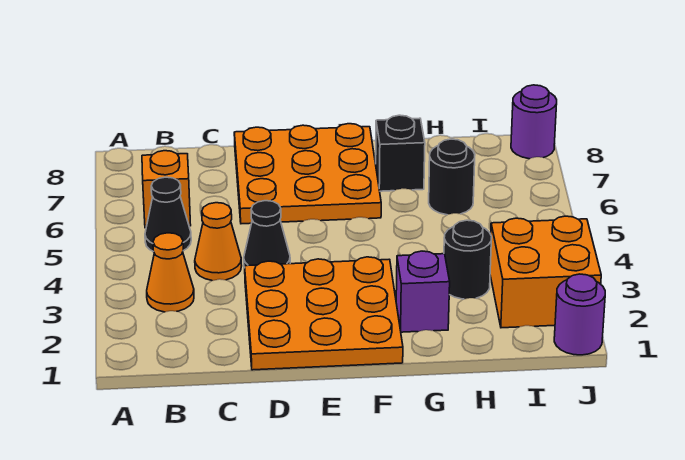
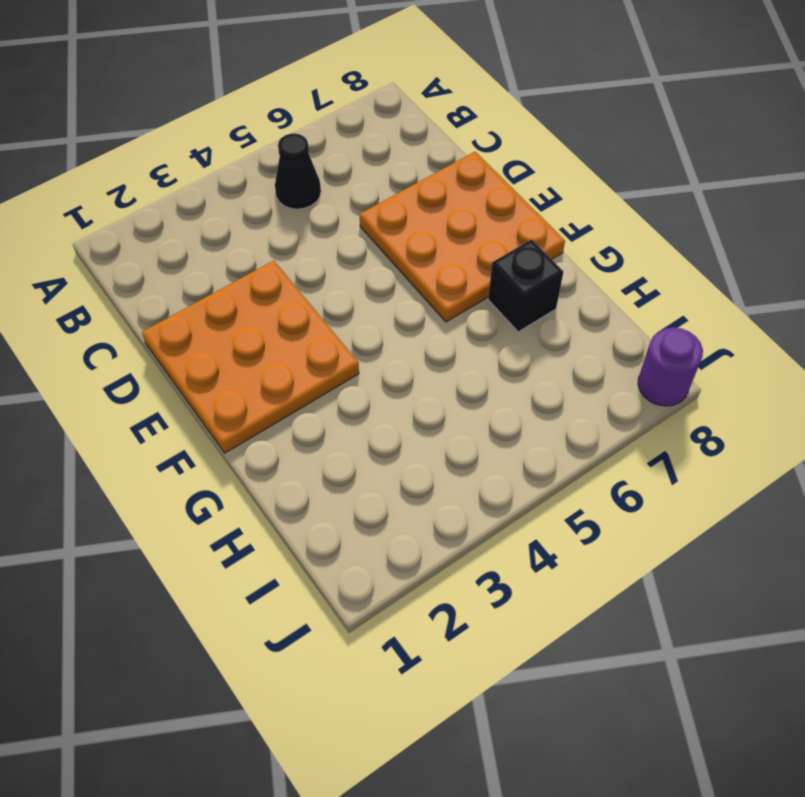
none -> orange cone B3 level 1
none -> orange brick B6 level 1
none -> orange cone C4 level 1

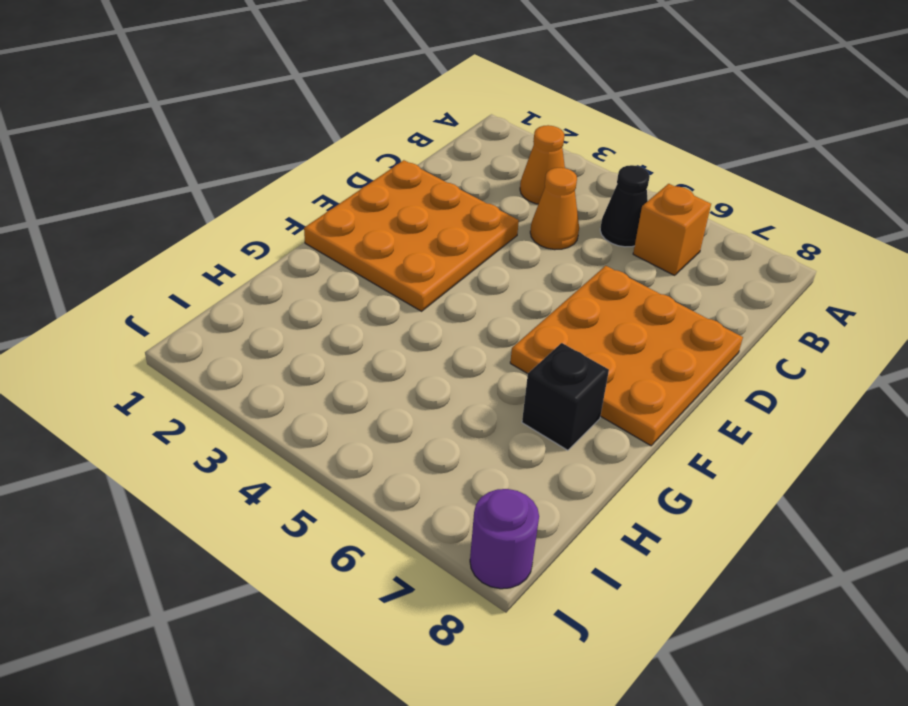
none -> black cone D4 level 1
none -> purple brick G2 level 1
none -> black round brick H3 level 1

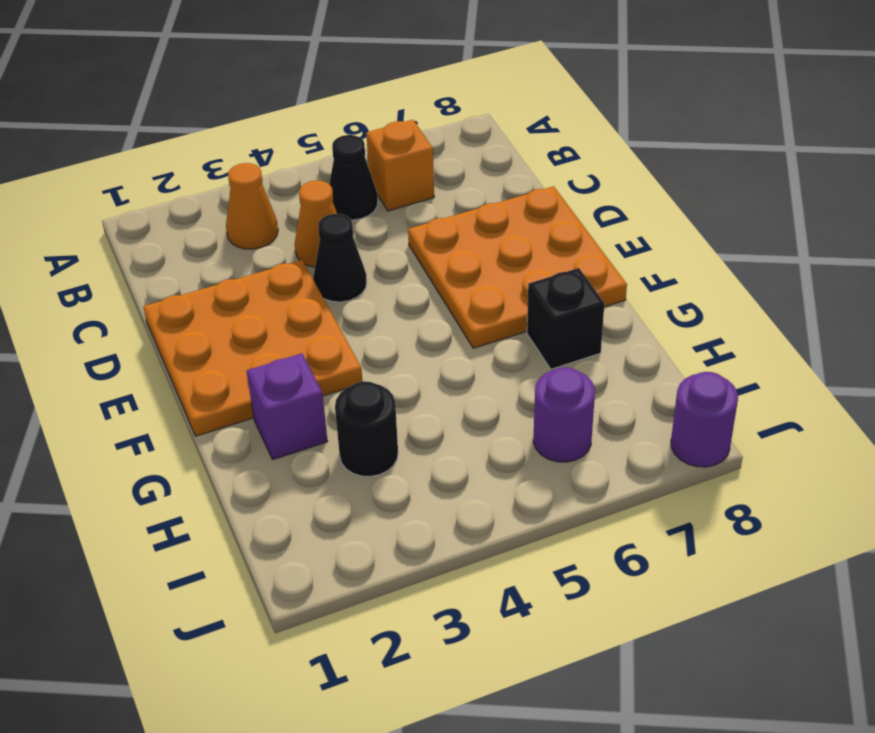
purple round brick I6 level 1 -> purple round brick J1 level 1
none -> black round brick H6 level 1
none -> orange brick I2:J3 level 1

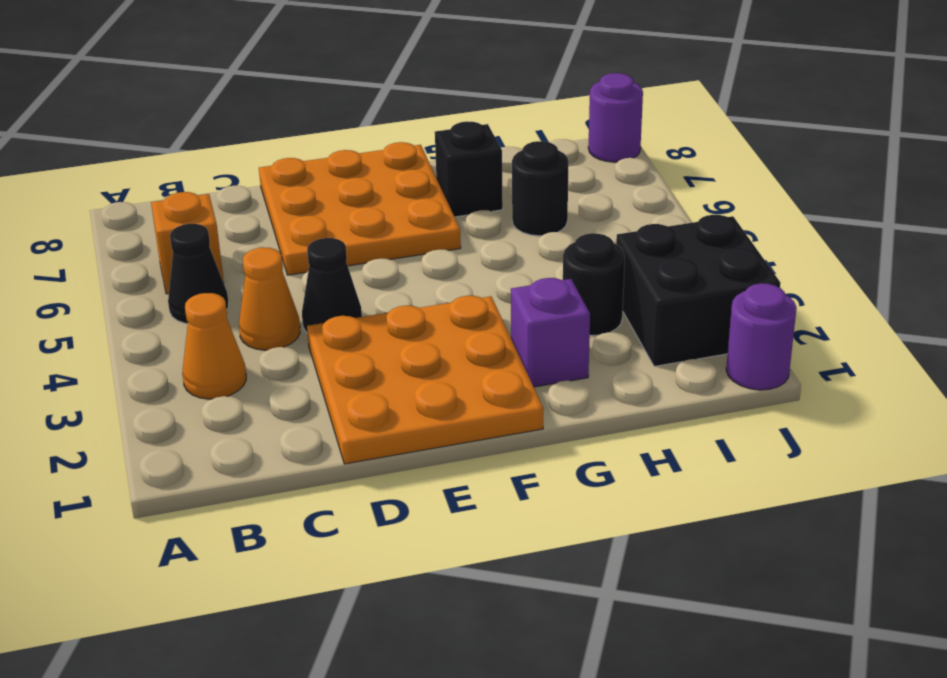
black brick I2:J3 level 1 -> orange brick I2:J3 level 1

